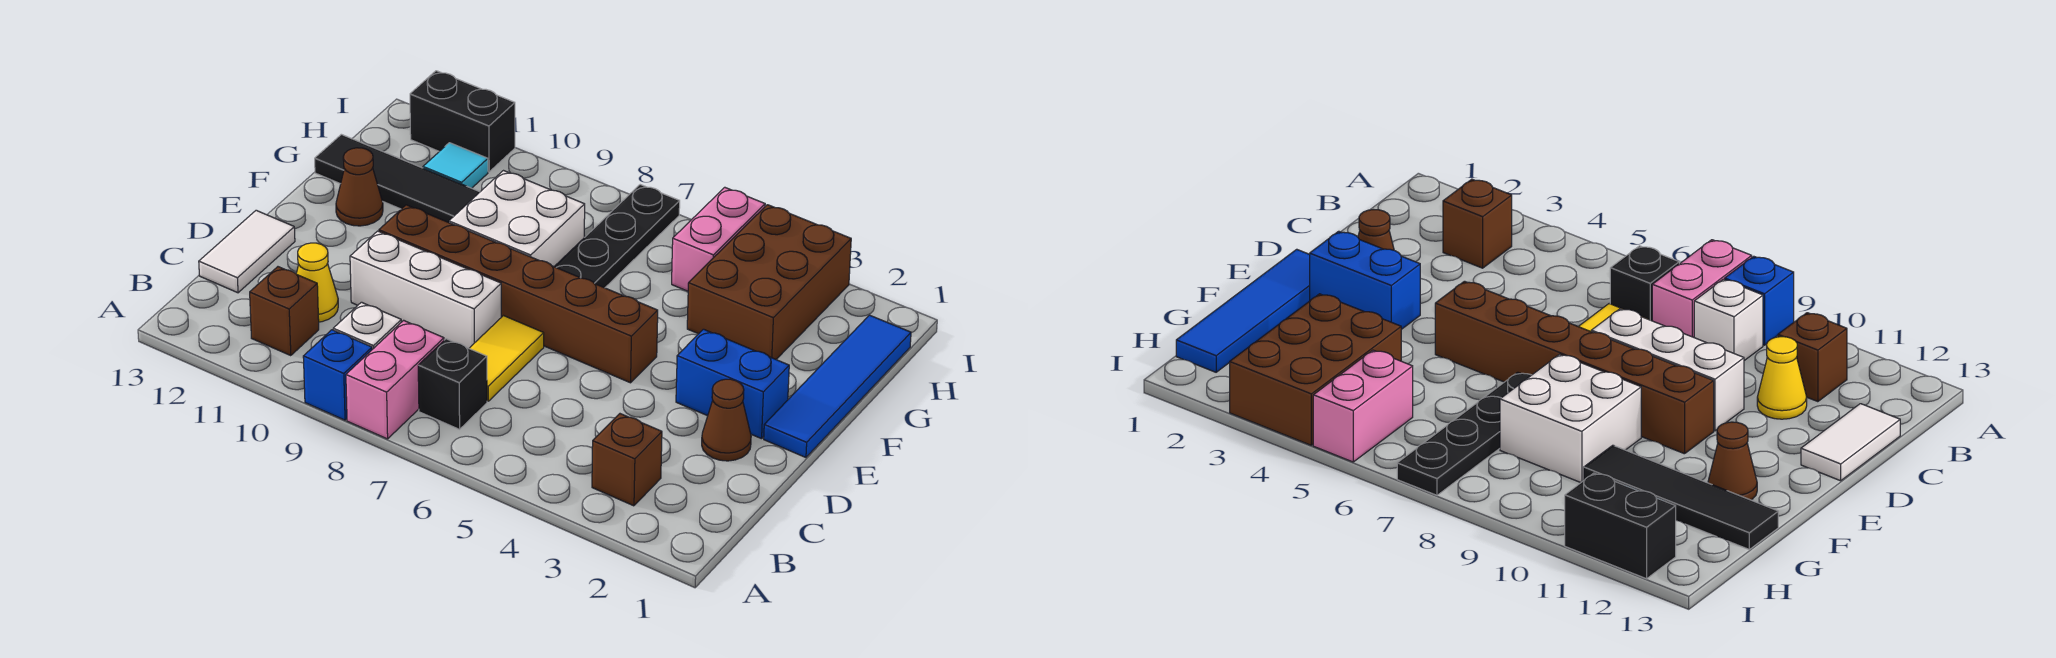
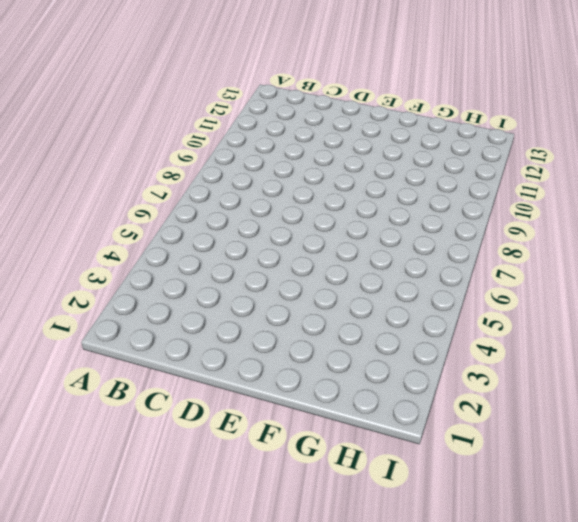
none -> pink brick A8:B8 level 1
none -> blue brick A9 level 1
none -> brown brick B3 level 1

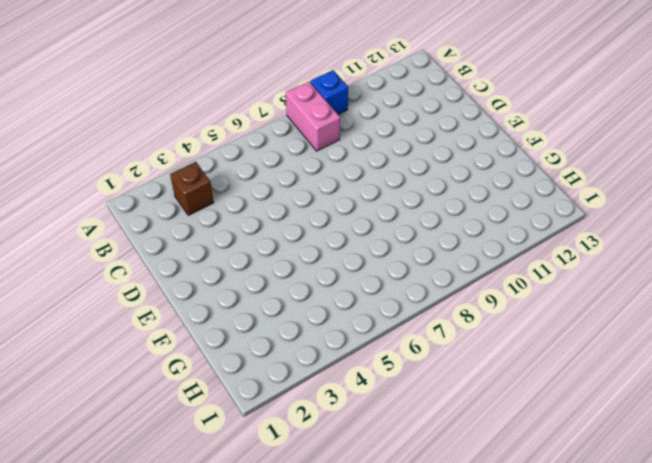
none -> black brick B7 level 1
none -> white brick B9 level 1
none -> brown brick B11 level 1

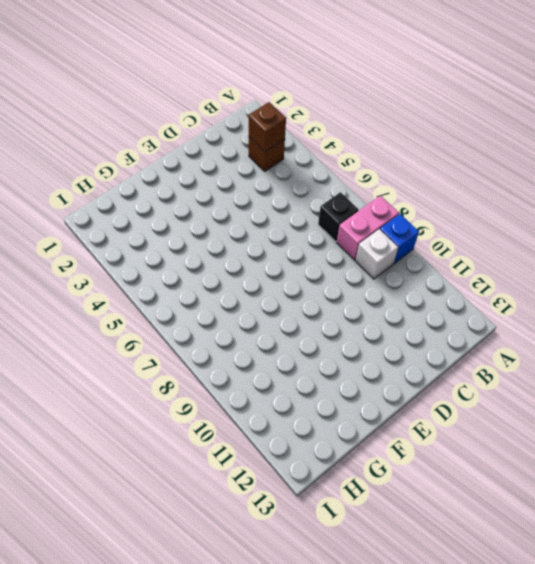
brown brick B3 level 2 -> brown brick B11 level 1
none -> yellow tile C7:D7 level 1
none -> yellow cone C11 level 1
none -> white tile C13:D13 level 1

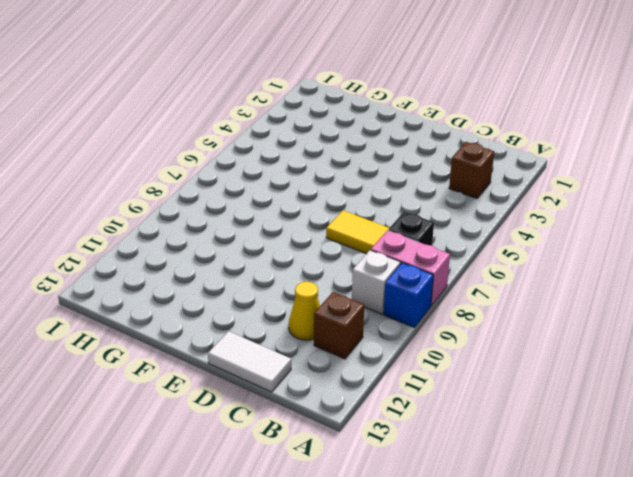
none -> brown cone D2 level 1
none -> white brick D8:D10 level 1
none -> blue tile E1:H1 level 1

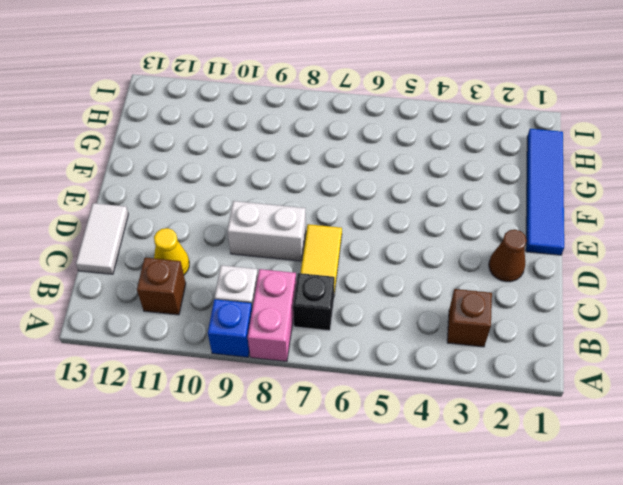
white brick D8:D9 level 1 -> white brick D8:D10 level 1
none -> blue brick E2:E3 level 1
none -> brown brick E5:E10 level 1
none -> black plate F7:I7 level 1

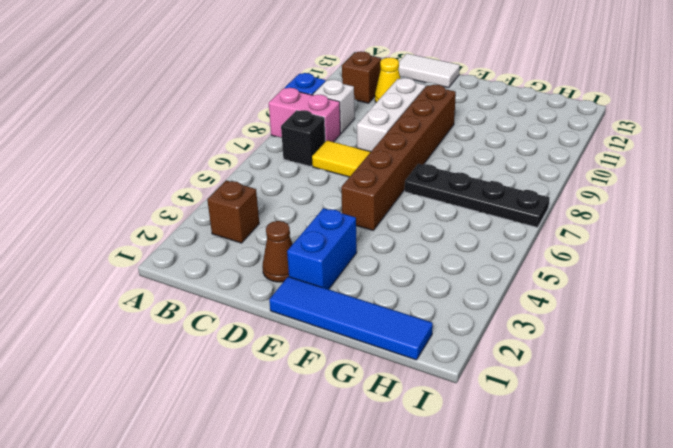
none -> white brick F8:G9 level 1
none -> brown cone F12 level 1
none -> brown brick G3:I4 level 1

